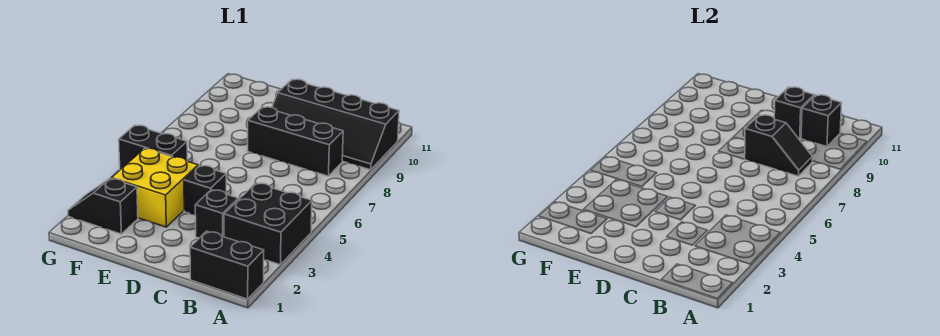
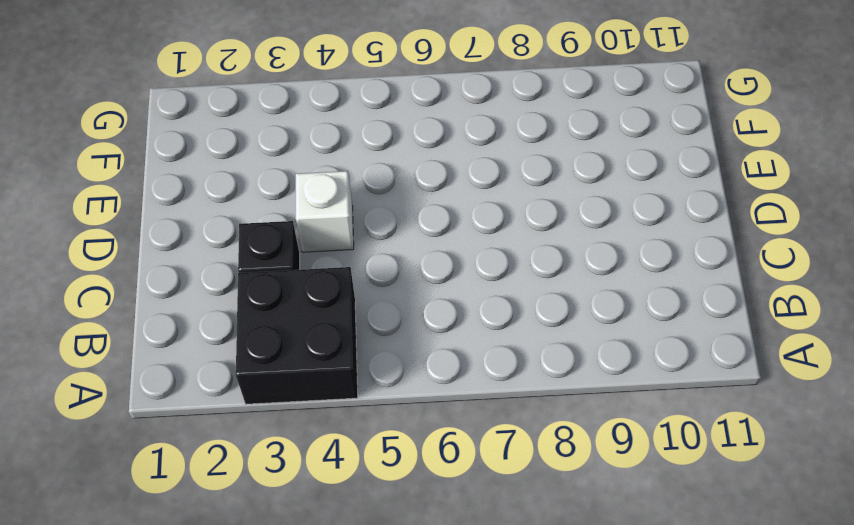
white brick D4 level 1 -> black brick D4 level 1
none -> black brick A1:B1 level 1
none -> black slope A9:D10 level 1 top 10
none -> black brick B8:D8 level 1

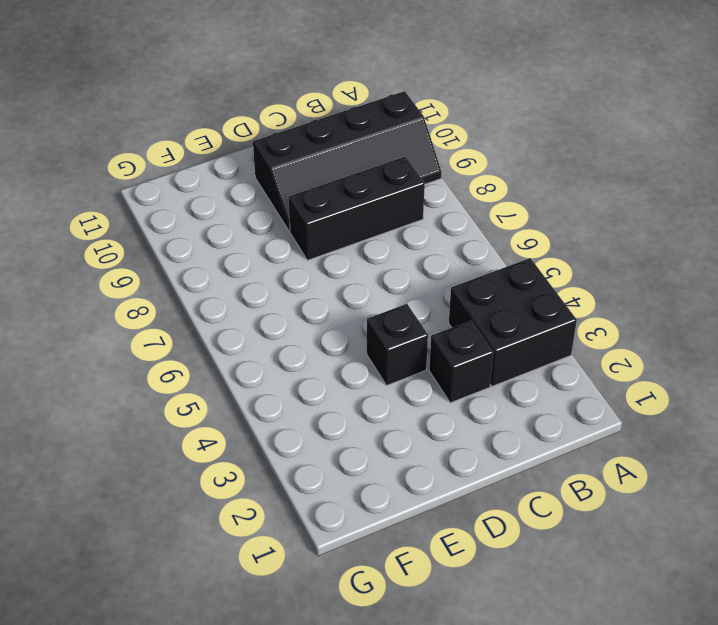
none -> black brick A1:B1 level 1
none -> yellow brick E3:F4 level 1
none -> black slope F2:G2 level 1 top F

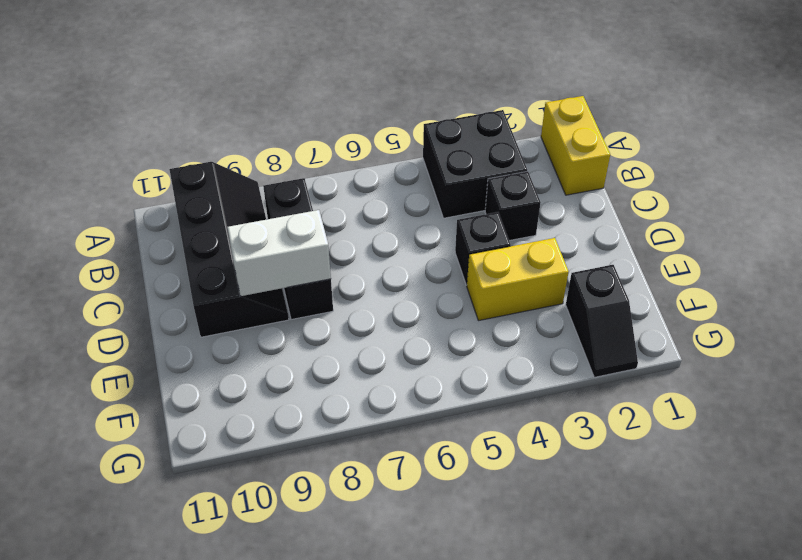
yellow brick A1:B1 level 1 -> black brick A1:B1 level 1
white brick D8:D9 level 2 -> none
yellow brick E3:E4 level 1 -> yellow brick E3:F4 level 1
none -> black brick F5:G5 level 1
none -> black slope B8:C8 level 2 top C
none -> black brick B10 level 2

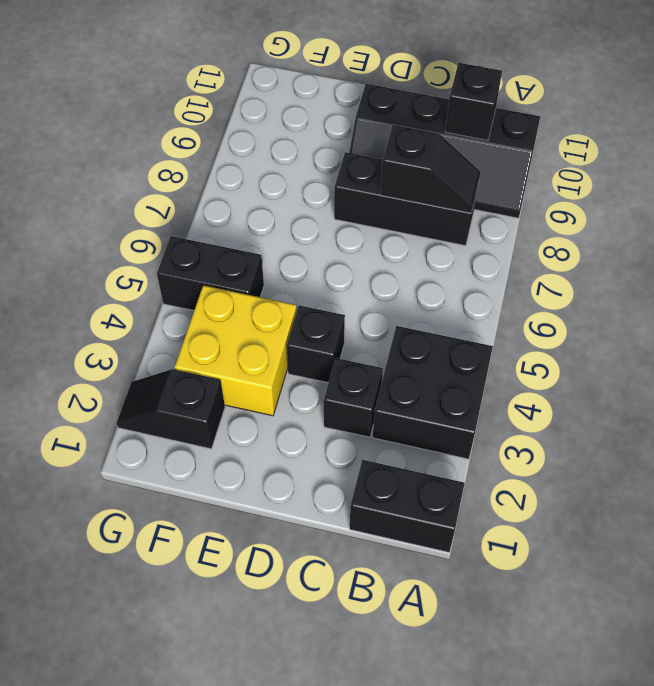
none -> black brick C10 level 2

